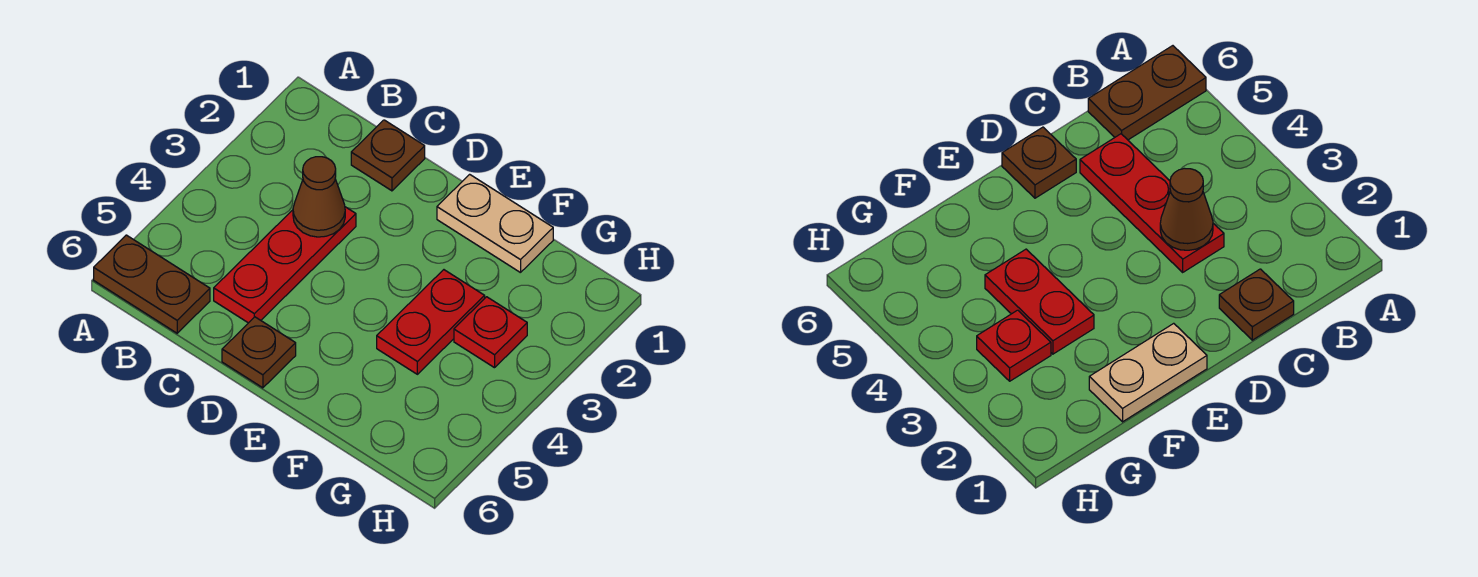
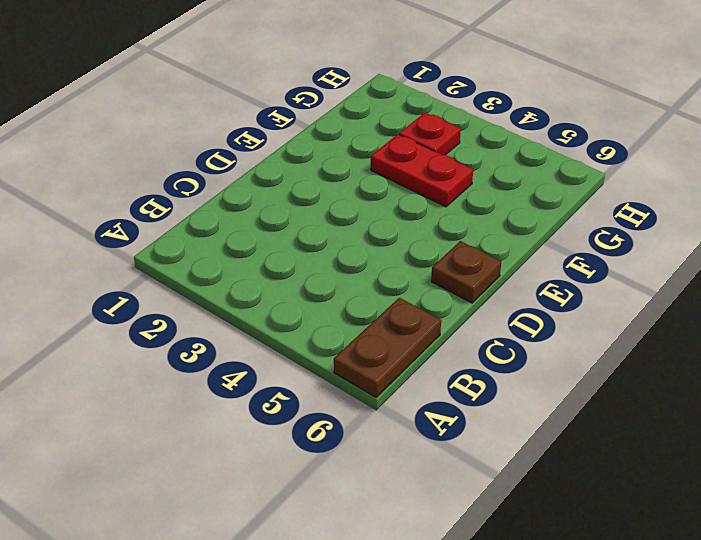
none -> brown plate C1 level 1
none -> red plate C3:C5 level 1

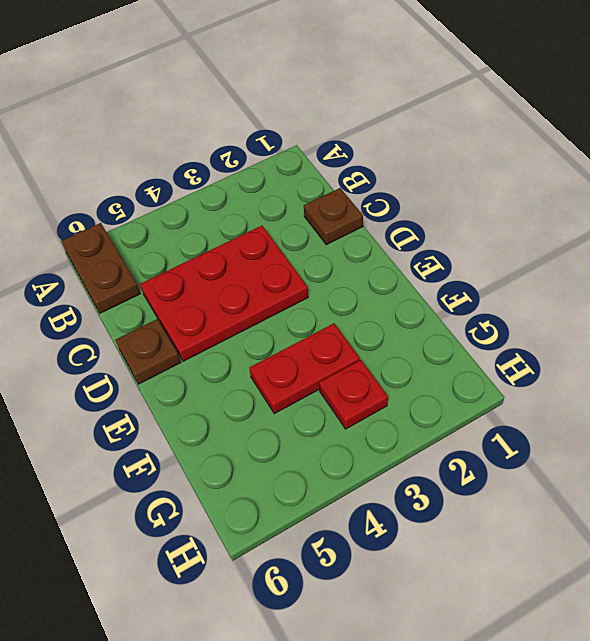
red plate C3:D5 level 1 -> red plate C3:C5 level 1
none -> tan plate E1:F1 level 1
none -> brown cone C3 level 2

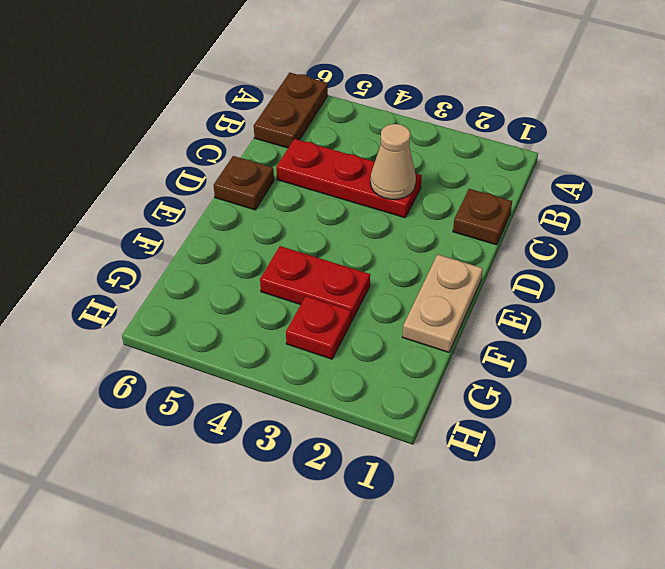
tan cone C3 level 2 -> brown cone C3 level 2

